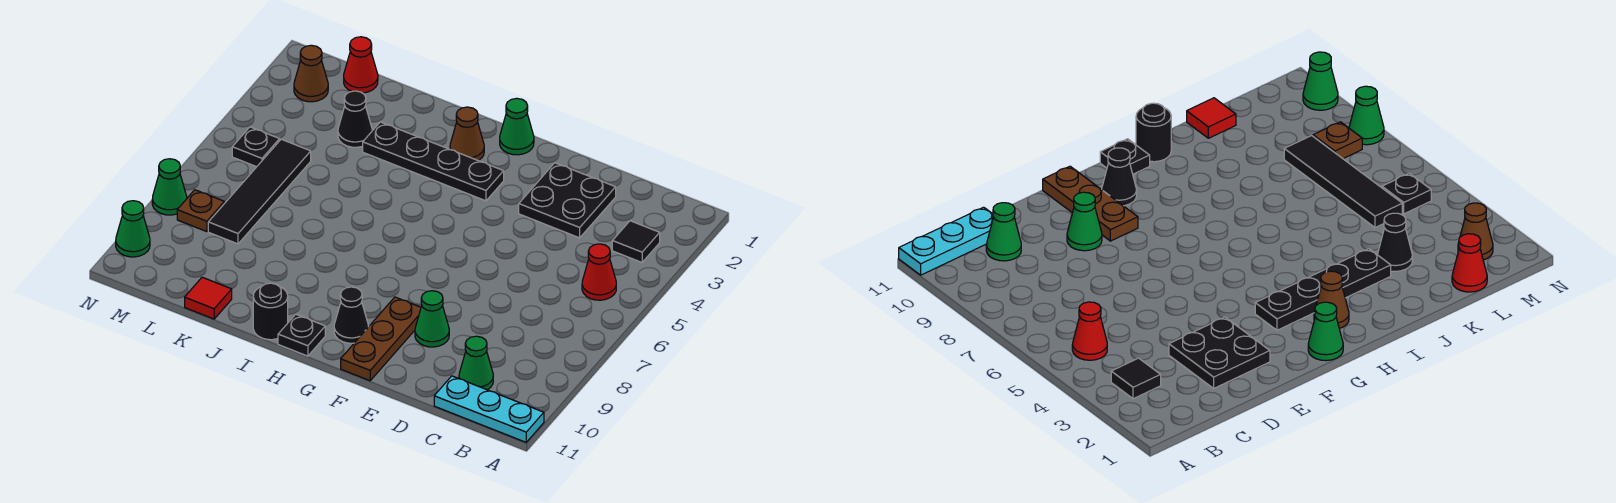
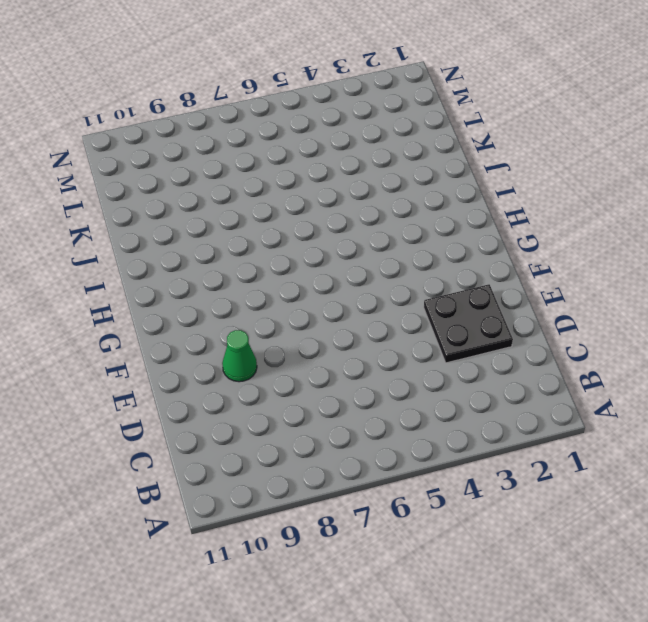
none -> cyan plate A11:C11 level 1
none -> black tile B3 level 1
none -> red cone B5 level 1

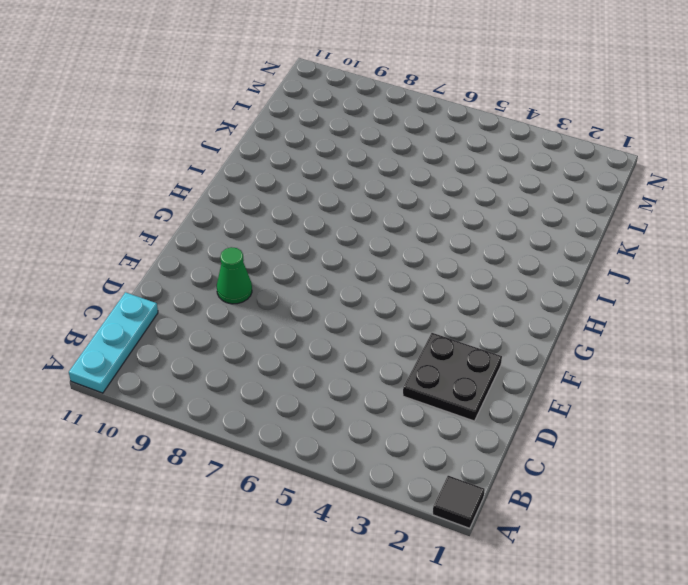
black tile A1 level 1 -> black tile B3 level 1
none -> red cone B5 level 1
none -> green cone C10 level 1
none -> brown plate F9:F11 level 1

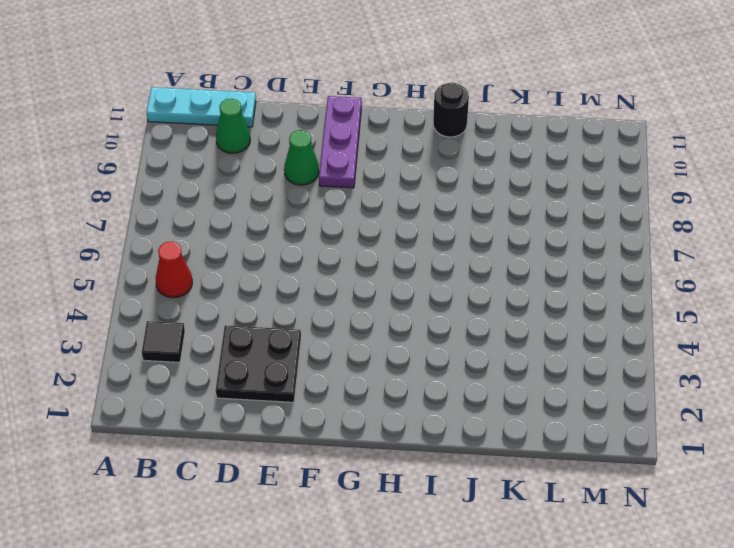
purple plate F9:F11 level 1 -> brown plate F9:F11 level 1
none -> green cone G1 level 1
none -> black plate G3:J3 level 1
none -> black cone G10 level 1

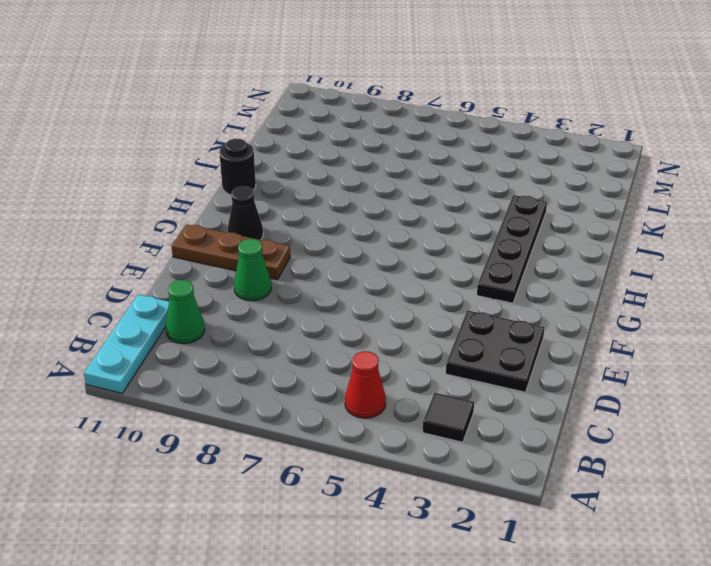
none -> green cone G1 level 1
none -> brown cone H2 level 1
none -> black plate H11 level 1

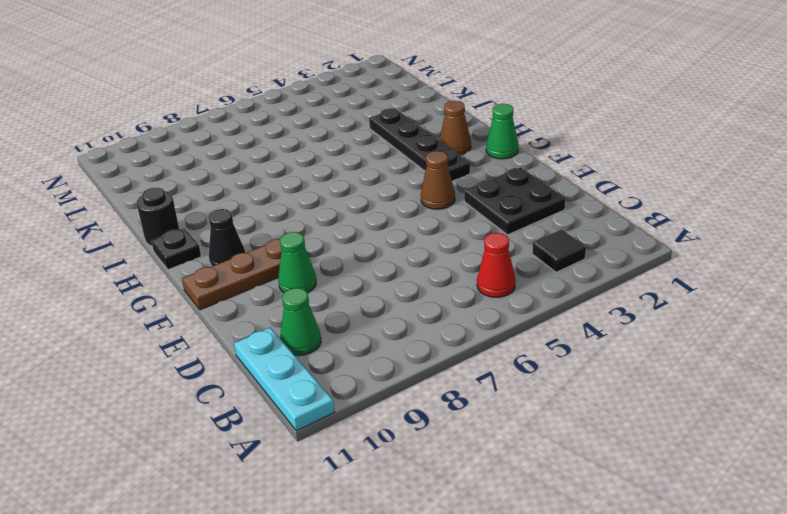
brown cone F4 level 1 -> brown cone M2 level 1
none -> black cone K3 level 1
none -> red tile K11 level 1
none -> red cone L1 level 1

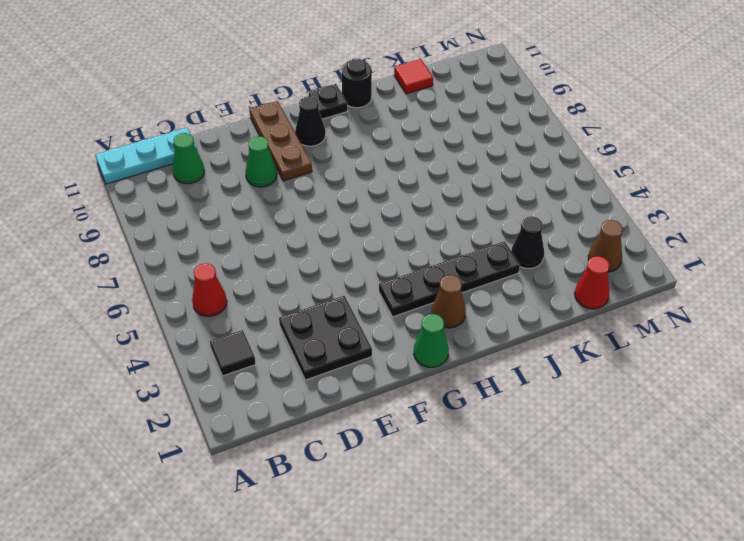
none -> black tile L5:L8 level 1
none -> black plate M5 level 1
none -> brown plate M8 level 1

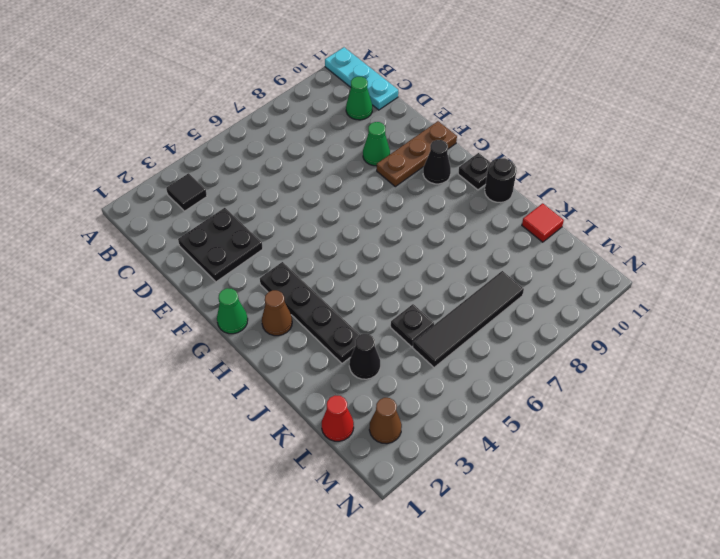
black plate K5 level 1 -> black plate M5 level 1
none -> red cone B5 level 1
none -> brown plate M8 level 1
none -> green cone N8 level 1

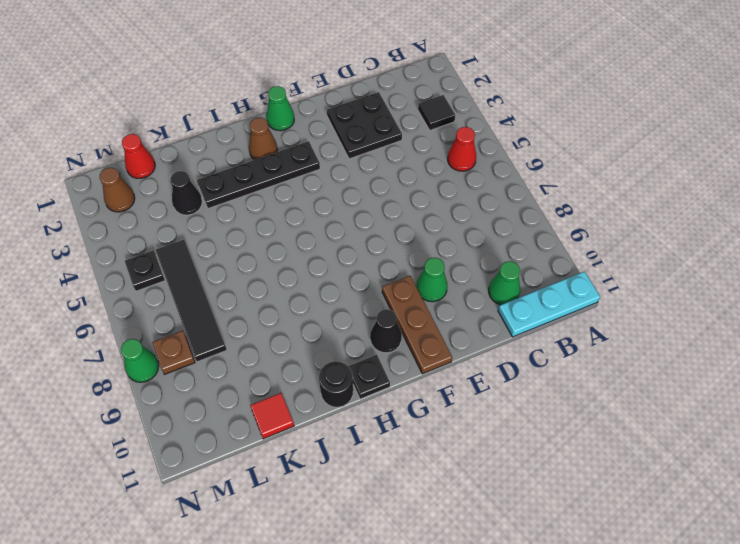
none -> green cone N10 level 1

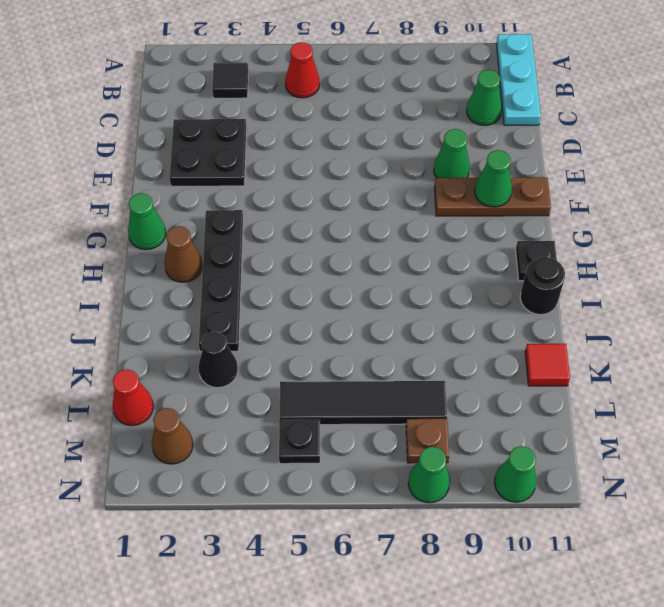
green cone F10 level 2 -> none
none -> black cone G10 level 1

